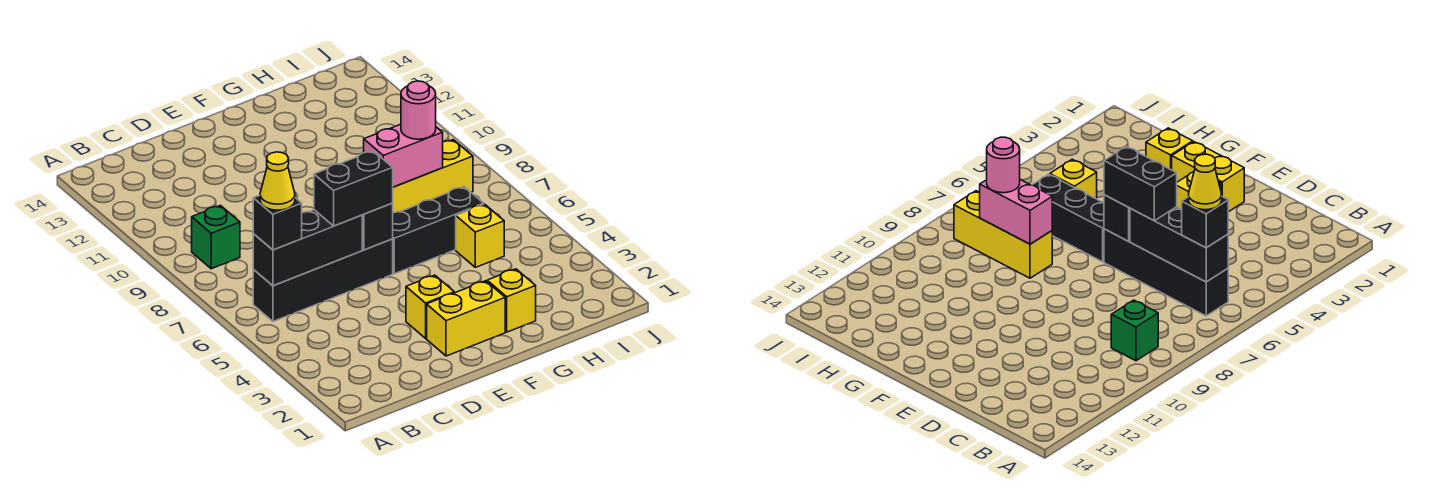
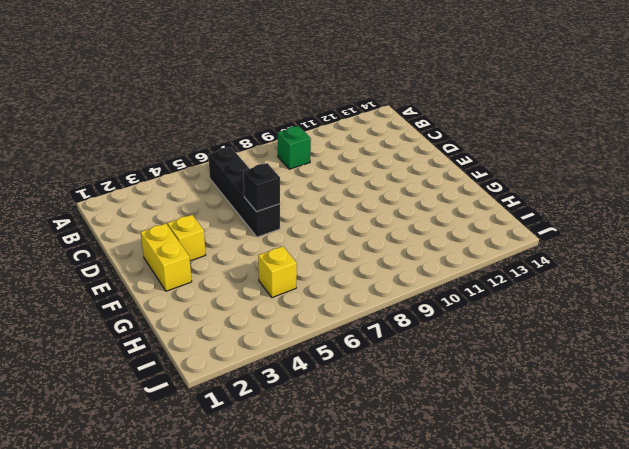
none -> black brick F6:H6 level 1
none -> yellow brick G2 level 1
none -> yellow brick G8:I8 level 1

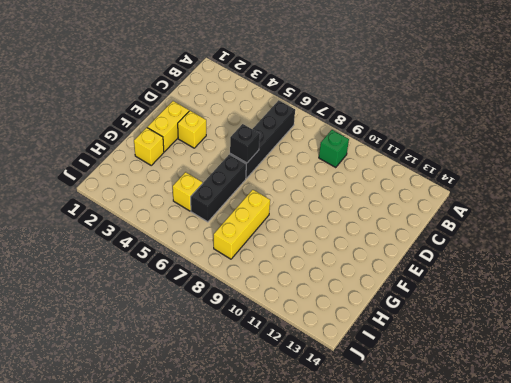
none -> black brick B6:D6 level 2
none -> pink brick G8:H8 level 2
none -> black brick B6 level 3

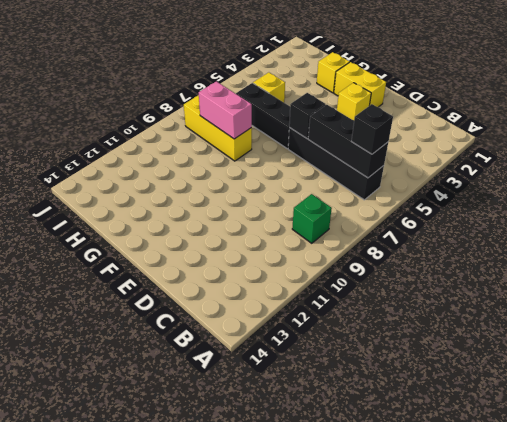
none -> black brick D6:E6 level 3
none -> pink round brick H8 level 3
none -> yellow cone B6 level 4

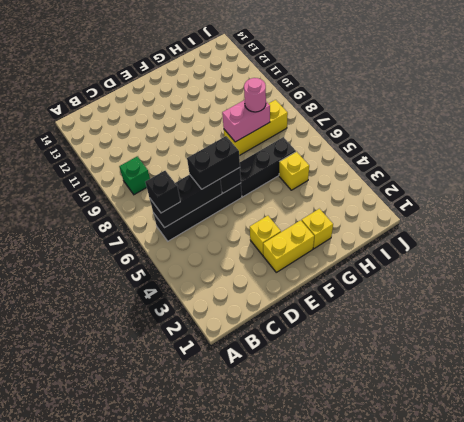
none -> yellow cone B6 level 4

